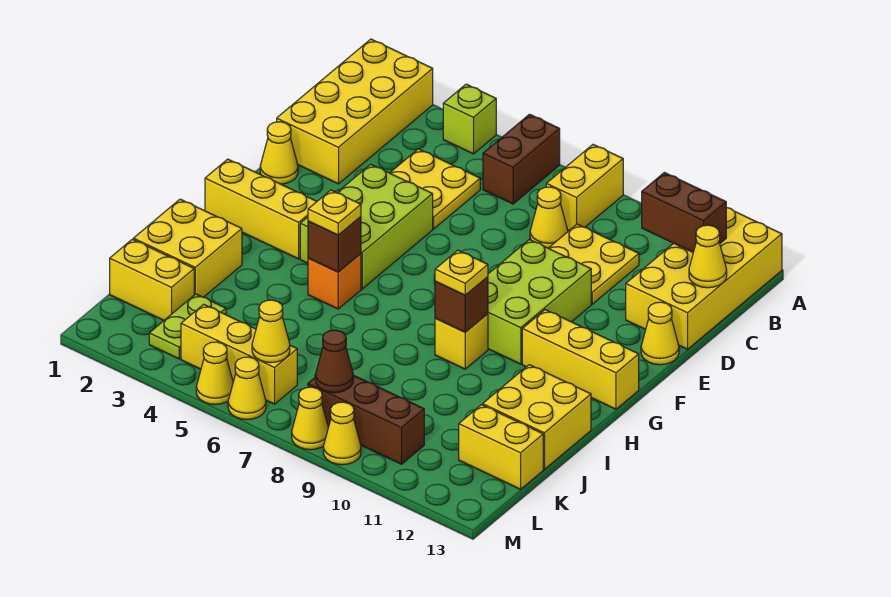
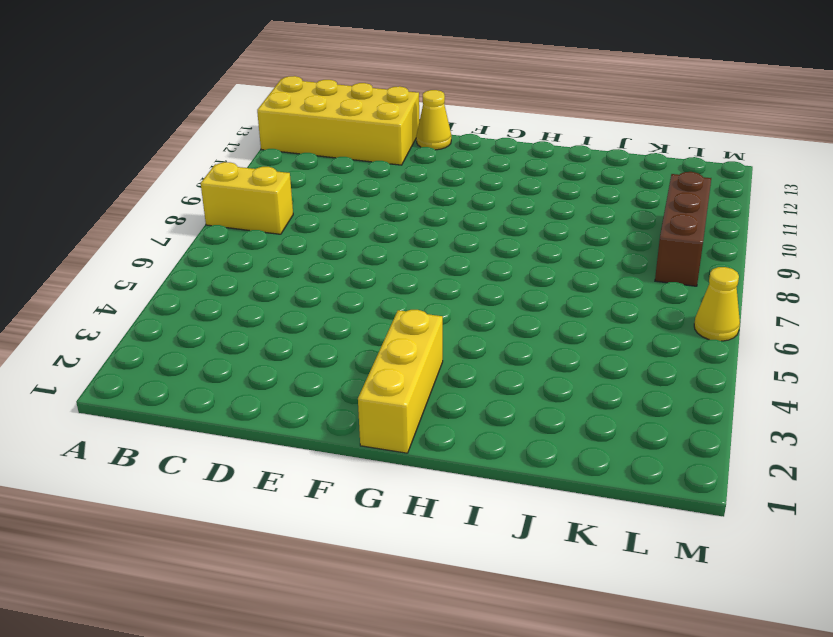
none -> yellow brick A1:D2 level 1
none -> lime brick A4 level 1
none -> brown brick A6:B6 level 1
none -> yellow plate C4:D5 level 1

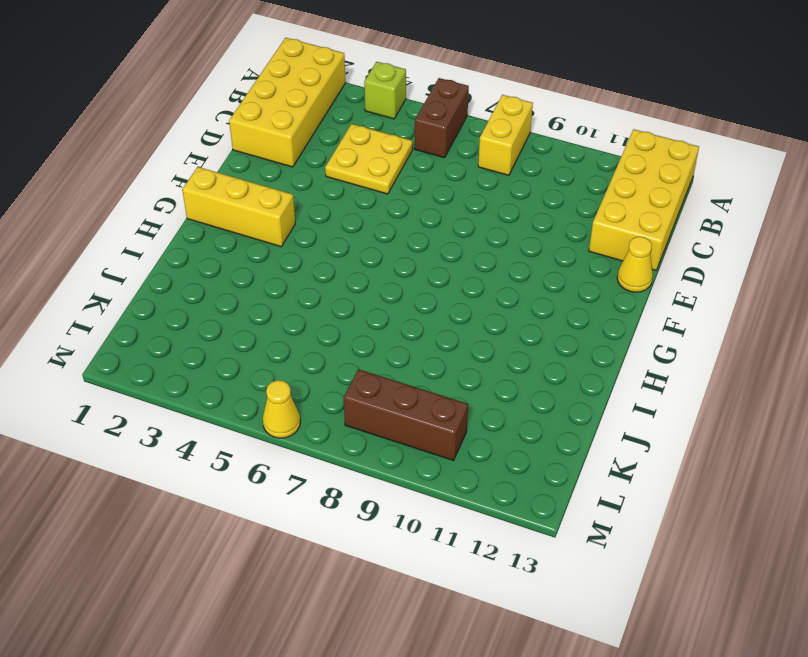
none -> yellow cone C8 level 1
none -> yellow plate C9:D10 level 1
none -> yellow cone E1 level 1
none -> lime brick E4:G5 level 1

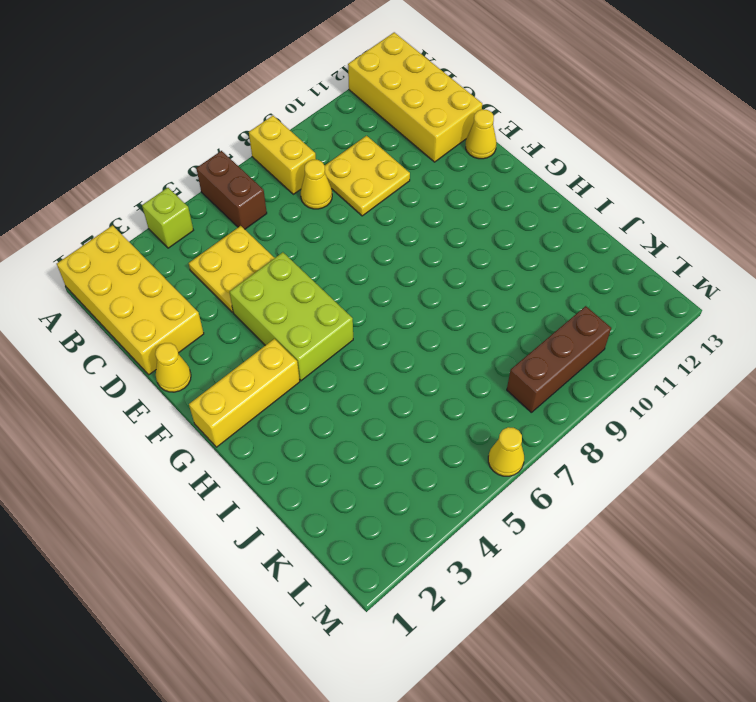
none -> lime brick E9:G10 level 1
none -> yellow brick G11:G13 level 1
none -> orange brick H5 level 1
none -> yellow brick H9 level 1

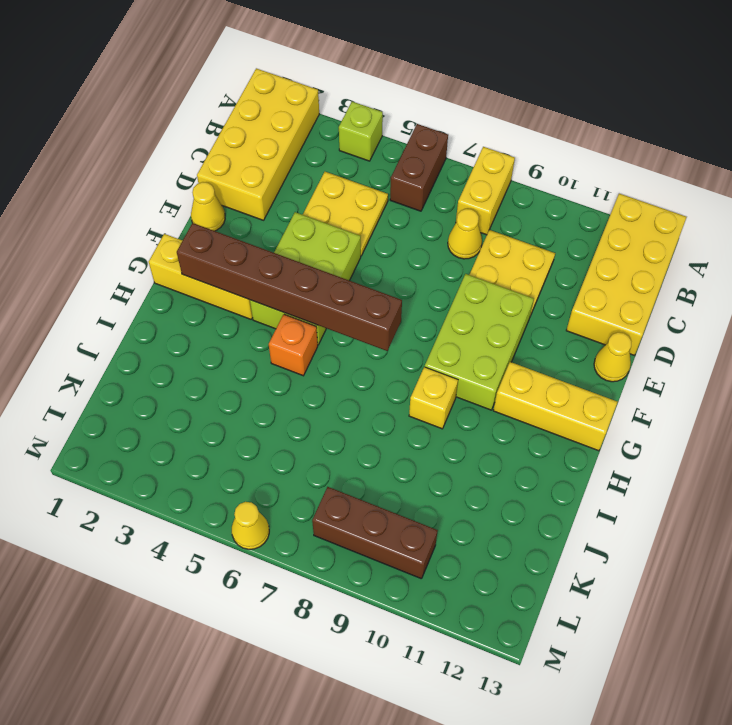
brown brick G2:G7 level 2 -> none
none -> yellow brick I1:J2 level 1
none -> yellow brick I12:J13 level 1
none -> yellow brick K1:K2 level 1
none -> lime plate K3:L3 level 1

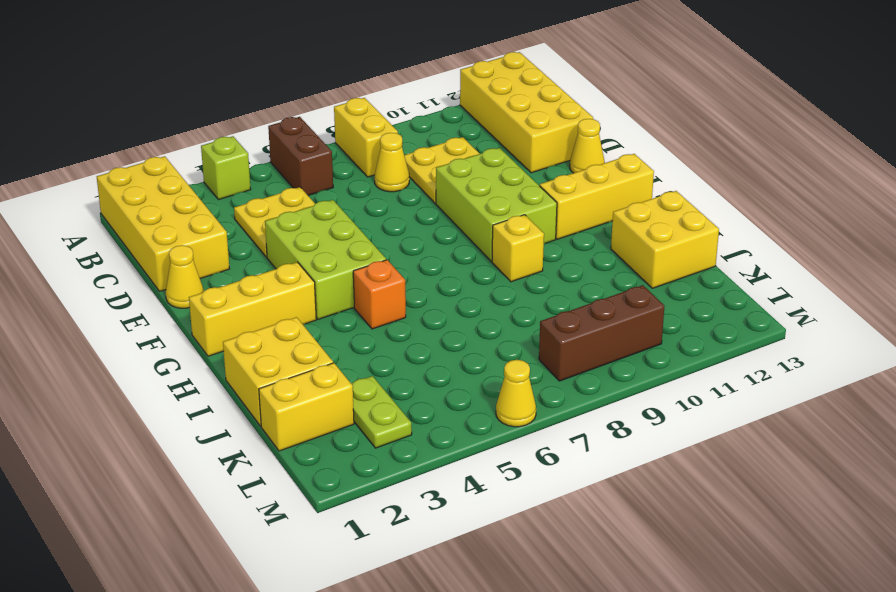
none -> yellow brick K12:K13 level 1
none -> yellow brick L4:L6 level 1
none -> yellow cone M5 level 1
none -> yellow cone M8 level 1

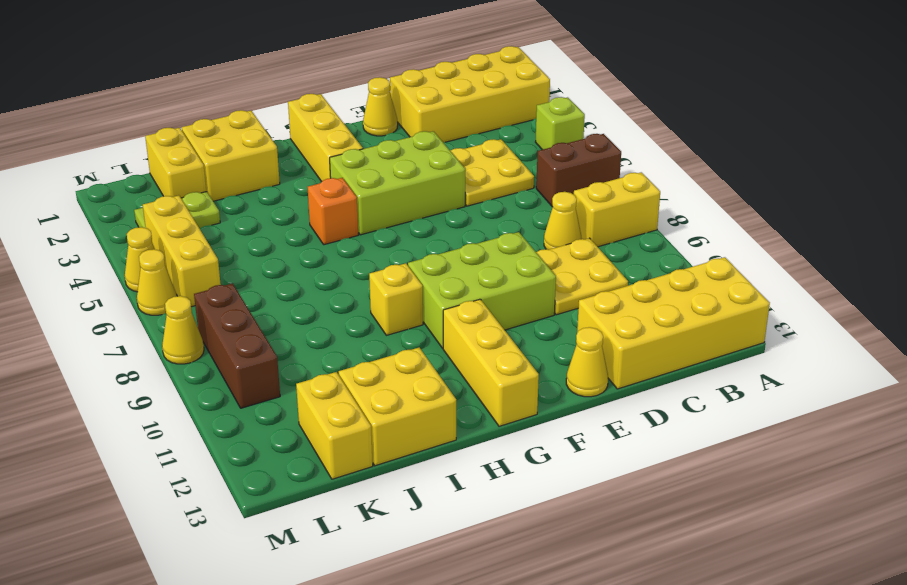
none -> yellow cone M9 level 1
none -> brown brick B11:B12 level 2
none -> yellow cone C13 level 2
none -> brown brick H5 level 2

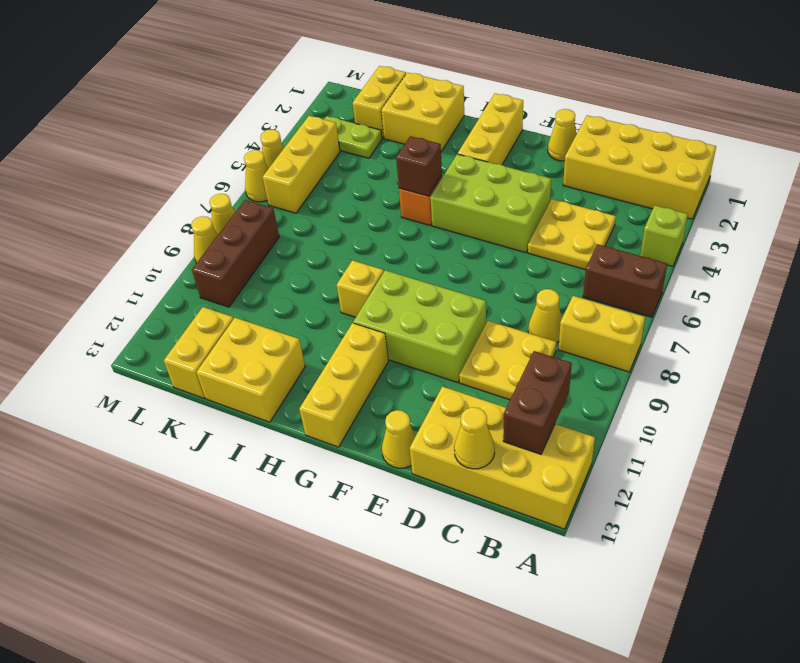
none -> brown brick H9 level 2
none -> yellow cone L6 level 2
none -> brown cone L8 level 2
none -> yellow plate H5 level 3

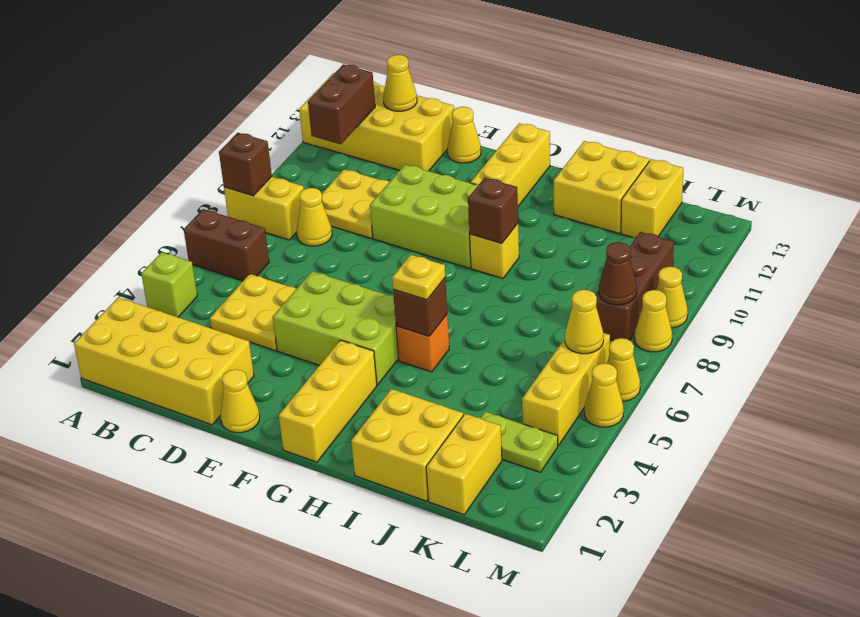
brown brick A8 level 2 -> none
none -> yellow plate H9 level 3

